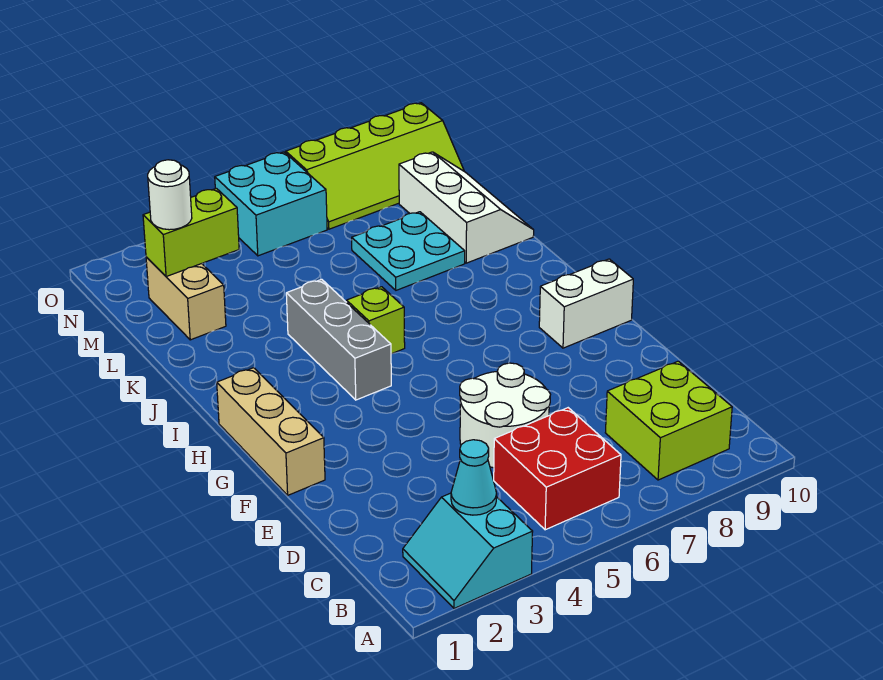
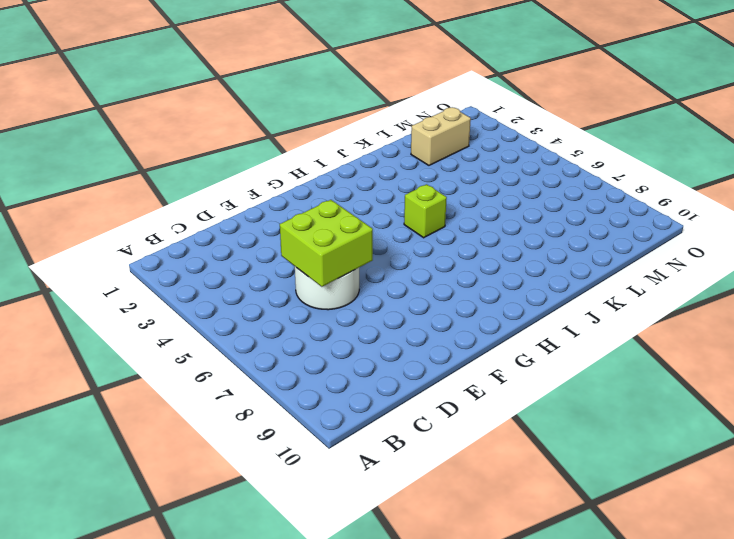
lime brick D5:E6 level 2 -> lime brick B8:C9 level 1
none -> cyan slope A2:B3 level 1 top 3
none -> red brick B5:C6 level 1
none -> tan brick F1:H1 level 1

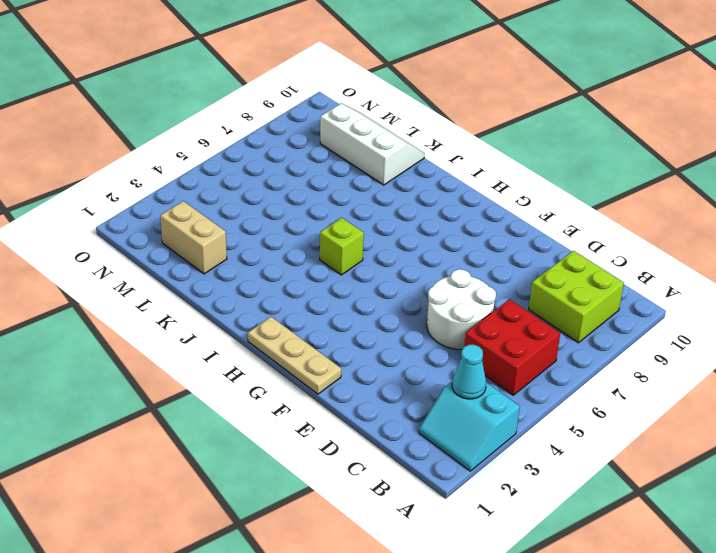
tan plate F1:H1 level 1 -> tan brick F1:H1 level 1
none -> white brick G9:G10 level 1
none -> grey brick H4:J4 level 1
none -> cyan plate K7:L8 level 1

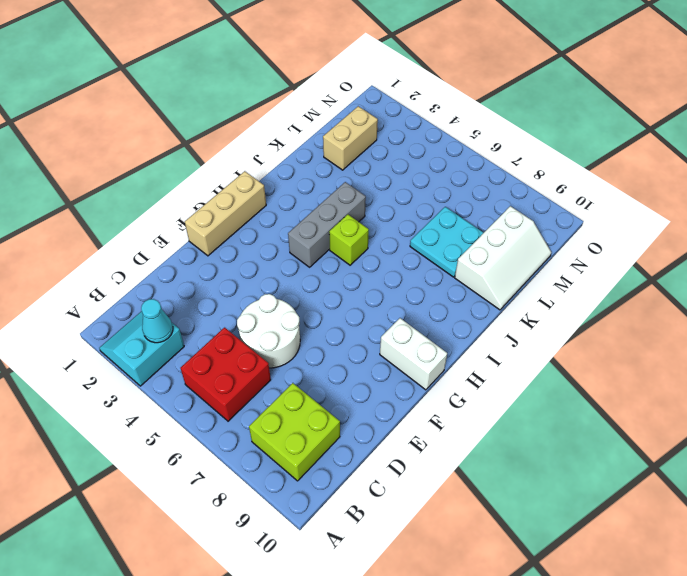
none -> cyan brick N5:O6 level 1
none -> lime slope N7:O10 level 1 top O
none -> lime brick M2:M3 level 2

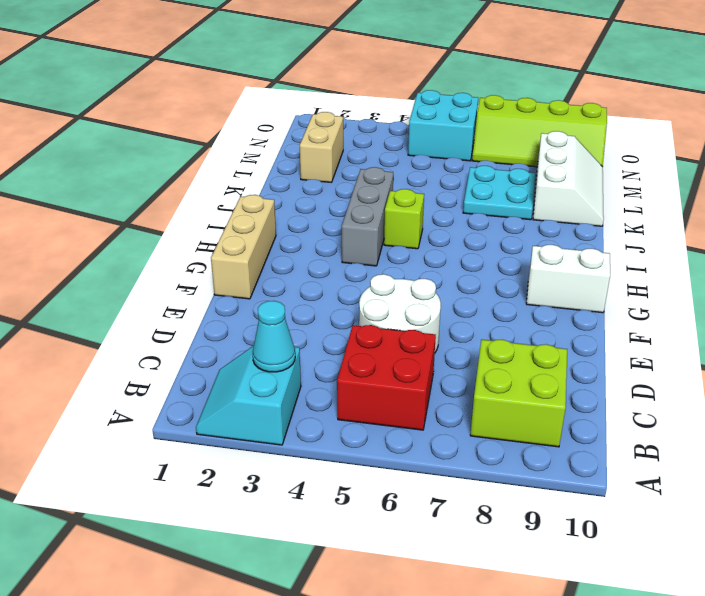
none -> lime brick M2:M3 level 2
none -> white round brick M2 level 3

